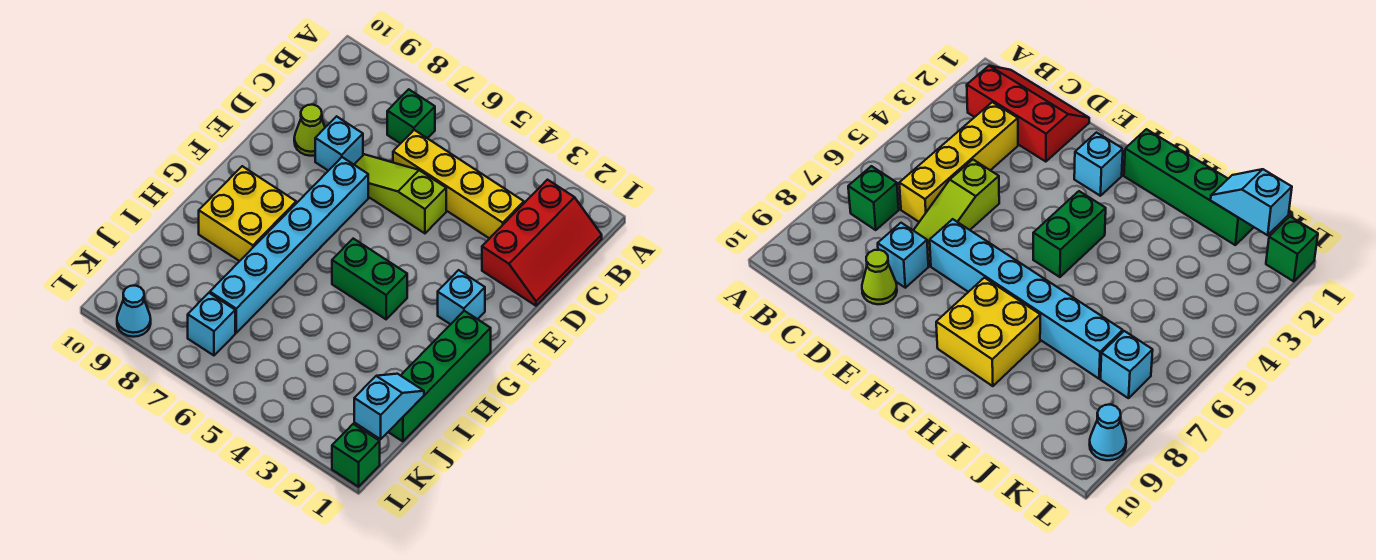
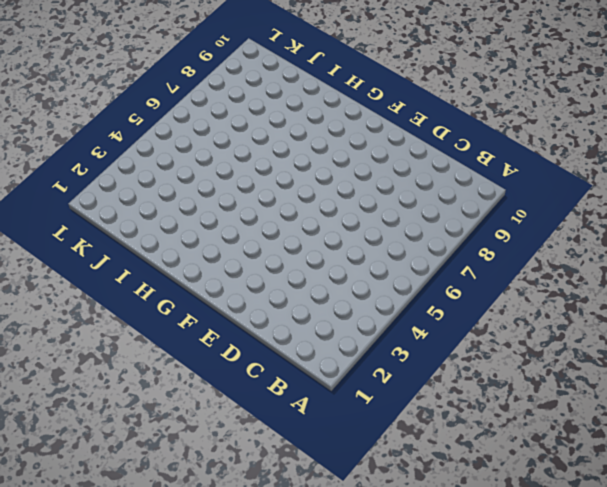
none -> red slope B1:D2 level 1 top 2
none -> green brick B7 level 1
none -> yellow brick C3:C6 level 1

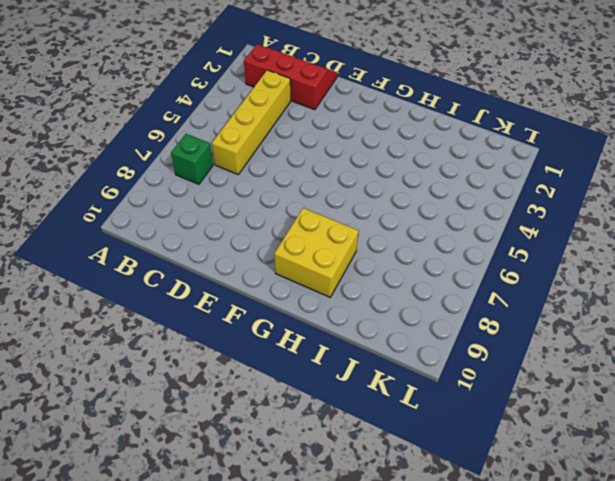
none -> lime slope D5:D7 level 1 top 5
none -> cyan brick D8 level 1
none -> lime cone D9 level 1

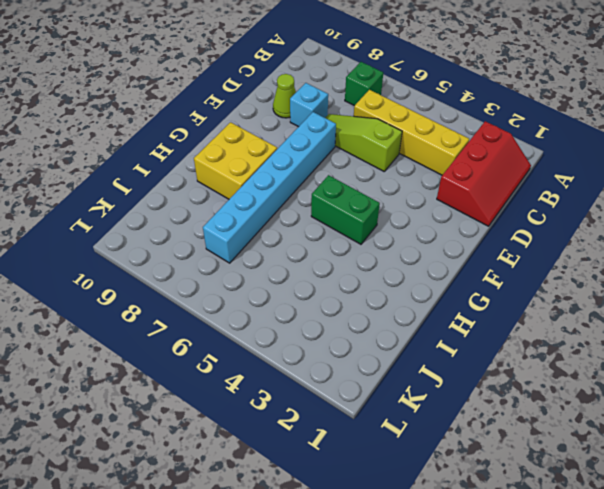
none -> cyan brick F2 level 1
none -> green brick G1:J1 level 1
none -> cyan brick K7 level 1

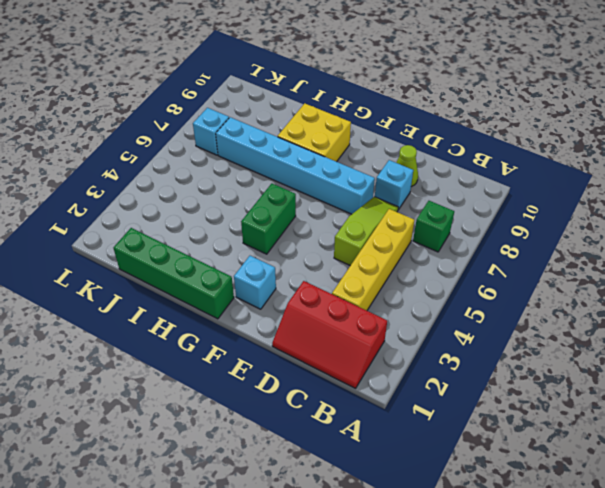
none -> green brick L1 level 1
none -> cyan cone L9 level 1
none -> cyan slope J1:K1 level 2 top K

